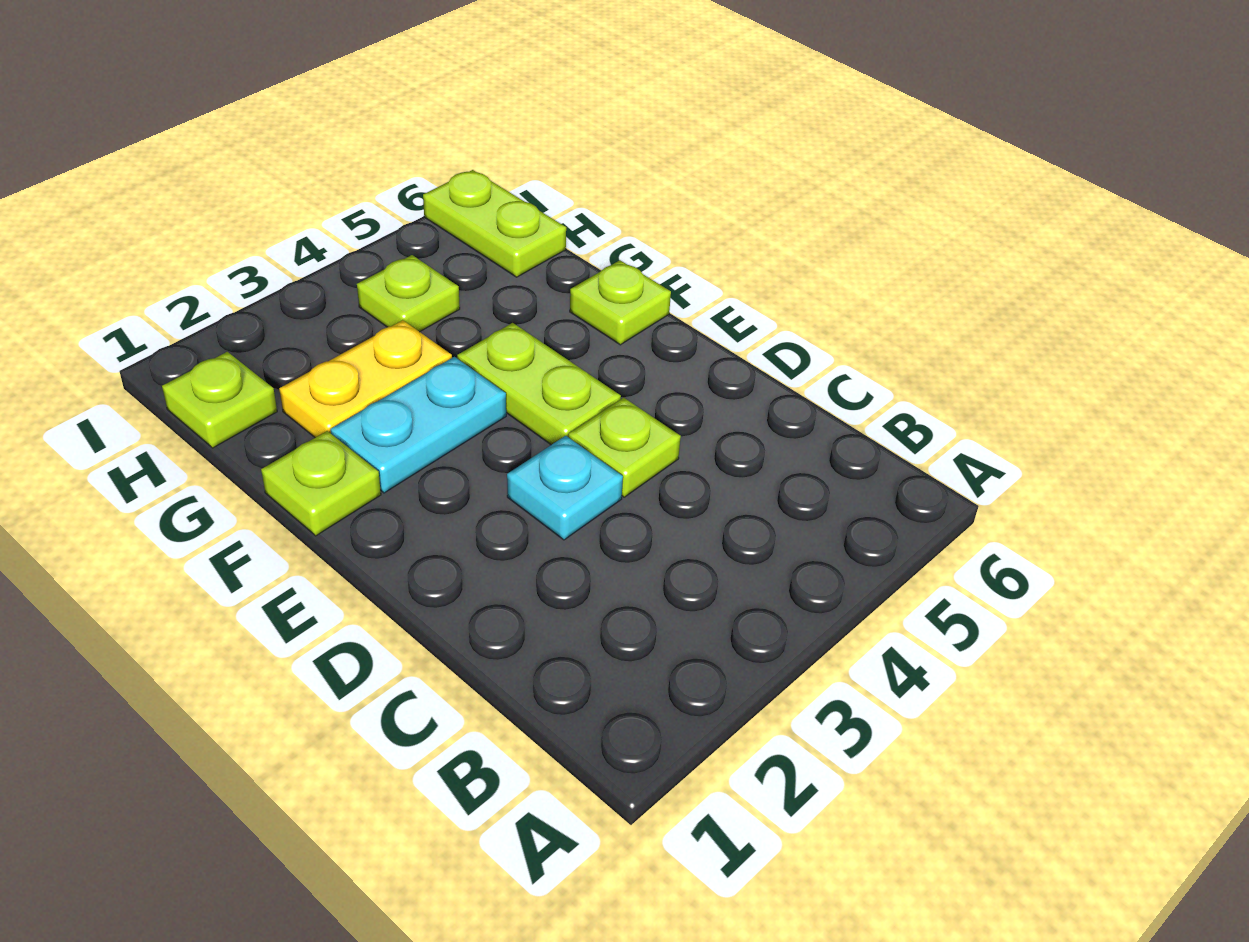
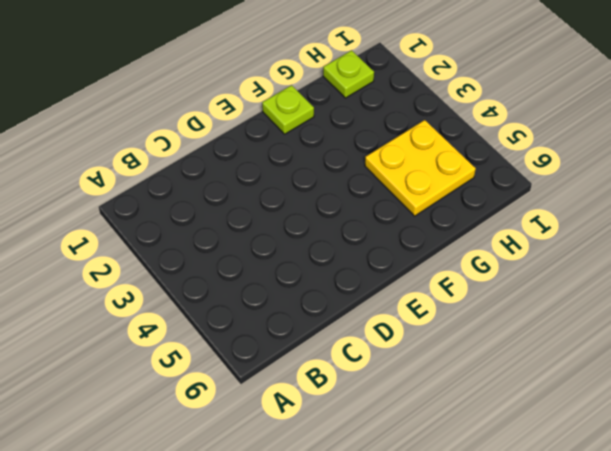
yellow plate G4:H5 level 1 -> lime plate H4 level 1
none -> cyan plate D3 level 1
none -> lime plate D4 level 1

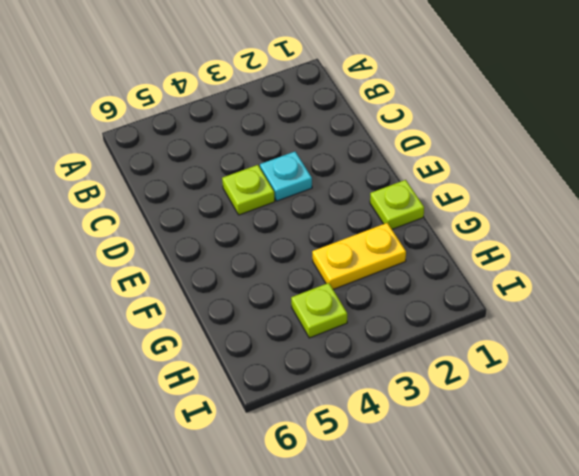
none -> lime plate E4:F4 level 1
none -> cyan plate F2:F3 level 1

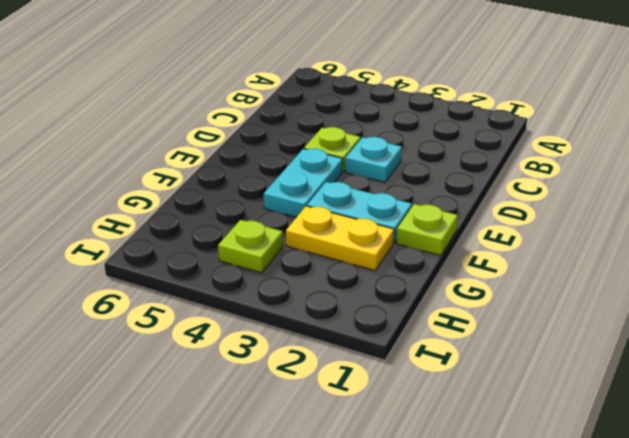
cyan plate E4:F4 level 1 -> lime plate E4:F4 level 1
none -> lime plate F6 level 1
none -> lime plate H1 level 1

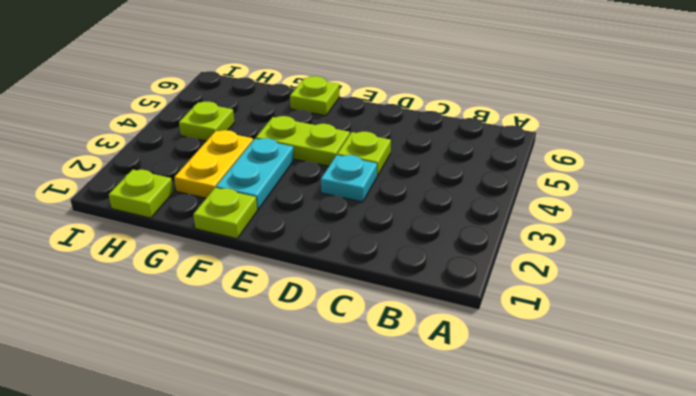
none -> lime plate H6:I6 level 1

